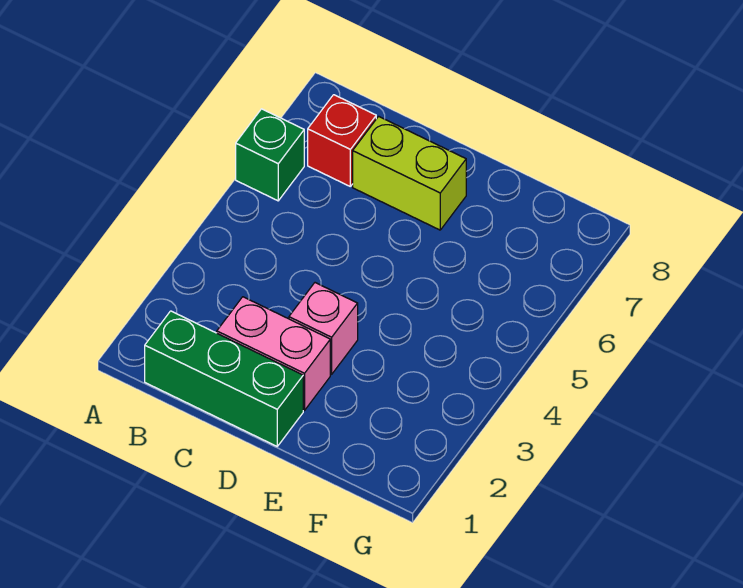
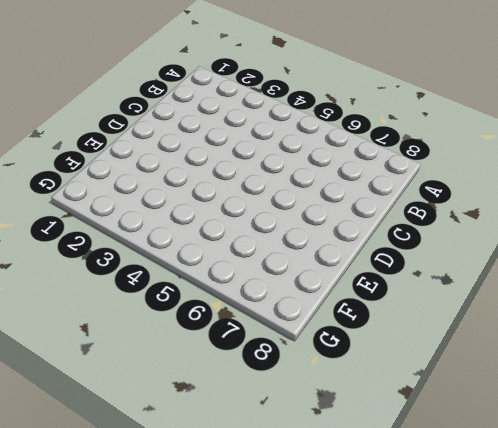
none -> green brick A6 level 1
none -> green brick B1:D1 level 1

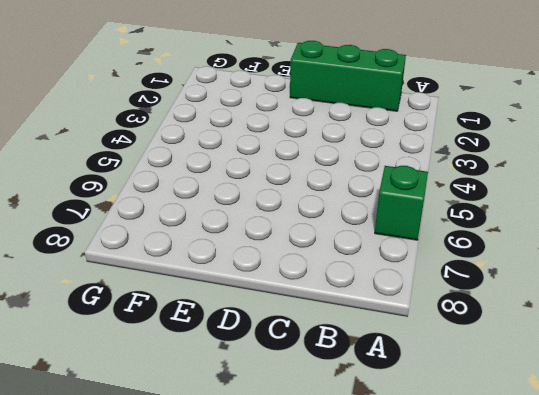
none -> red brick B7 level 1
none -> pink brick C2:D2 level 1

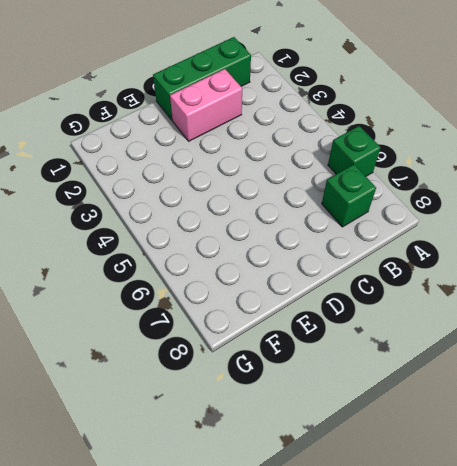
green brick B7 level 1 -> red brick B7 level 1
none -> lime brick C7:D7 level 1
none -> pink brick D3 level 1

